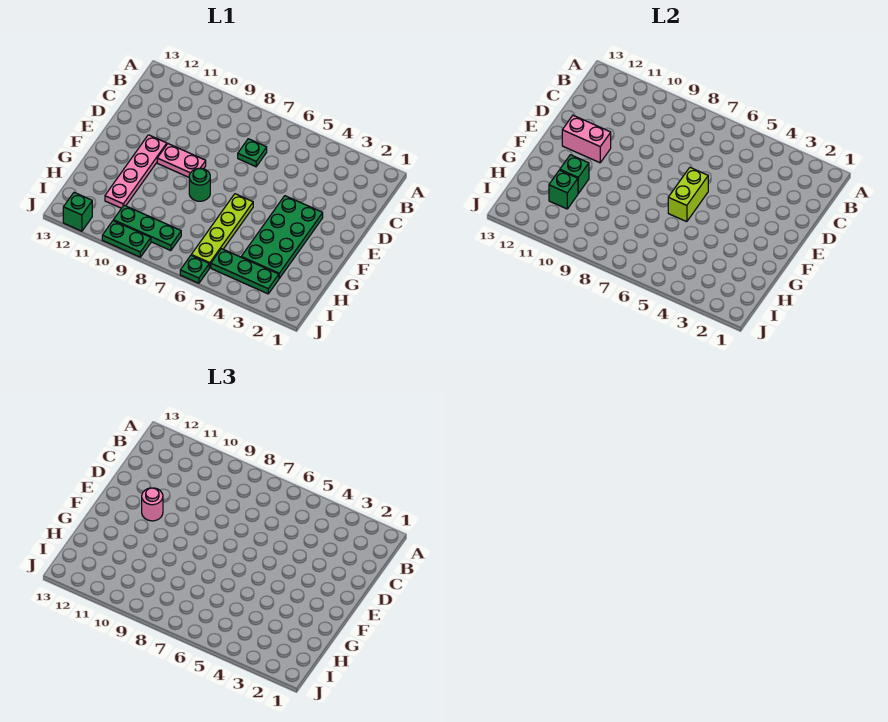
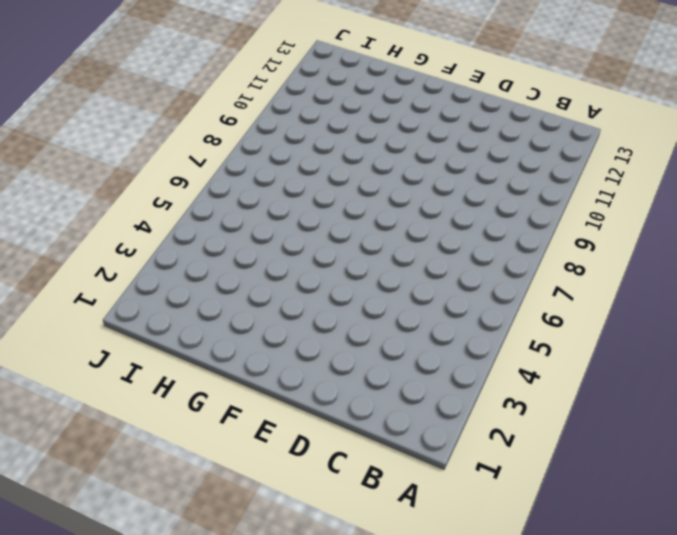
none -> green plate C7 level 1
none -> green plate E3:H4 level 1
none -> pink plate E9:E10 level 1

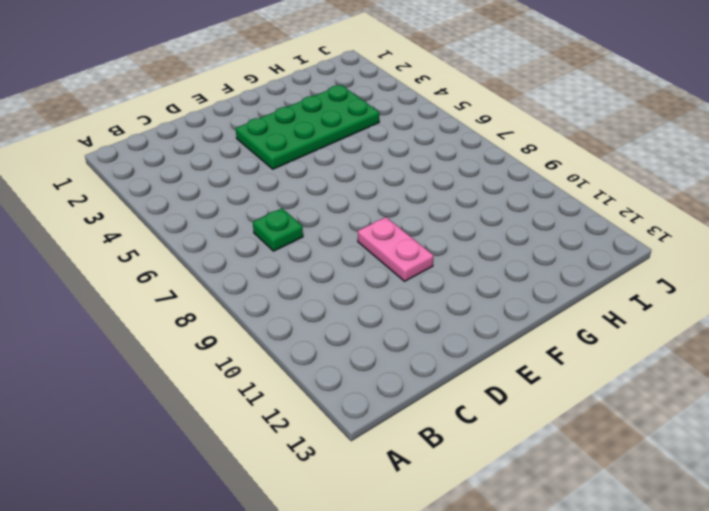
none -> pink plate E11:H11 level 1
none -> lime plate F6:I6 level 1
none -> green round brick F8 level 1

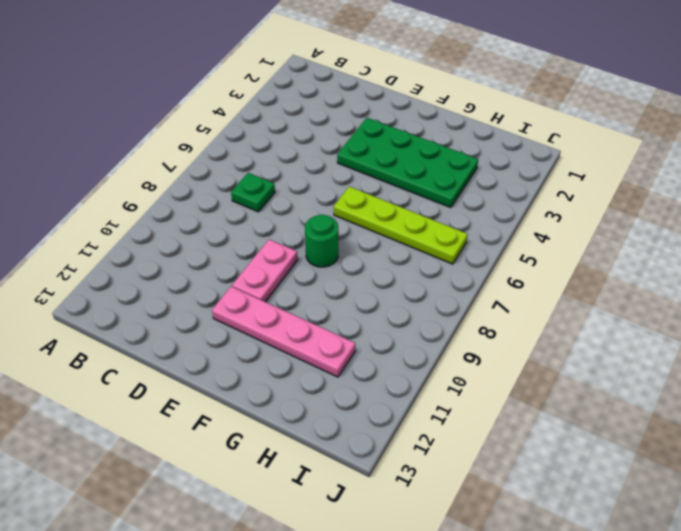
none -> green plate I3:I5 level 1
none -> green plate I8:I10 level 1
none -> green plate J6 level 1

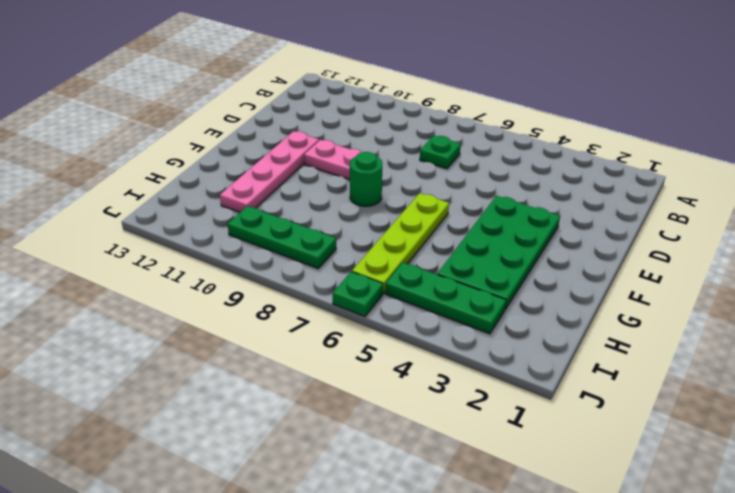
none -> green plate J9:J10 level 1
none -> green brick J12 level 1
none -> lime brick E6:F6 level 2

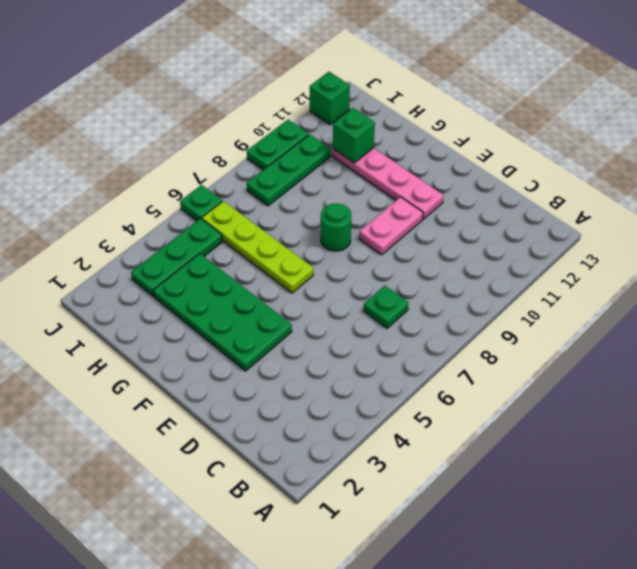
none -> lime brick E6:F6 level 2
none -> pink brick E11:E12 level 2
none -> green brick G11 level 2

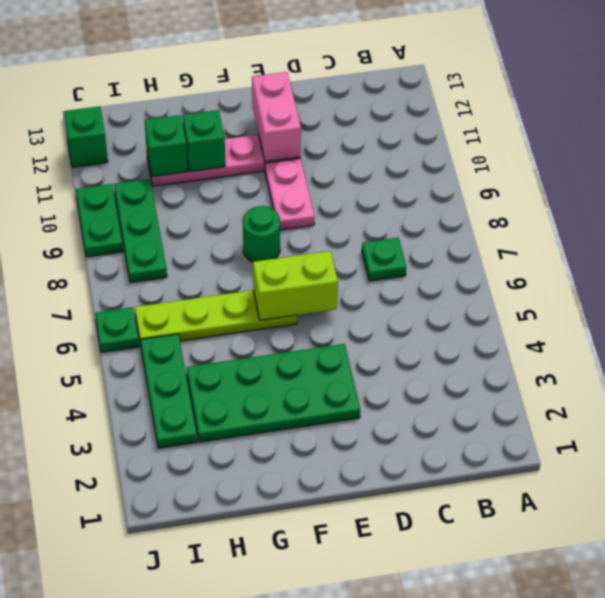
none -> pink round brick E11 level 3

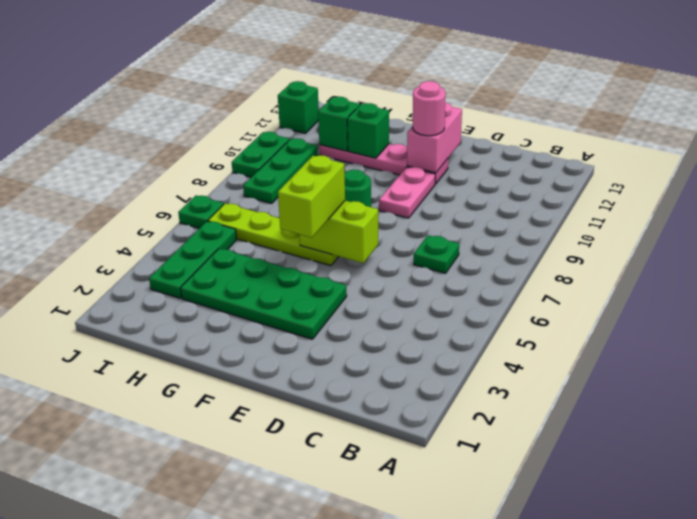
lime brick F5:F6 level 3 -> none

